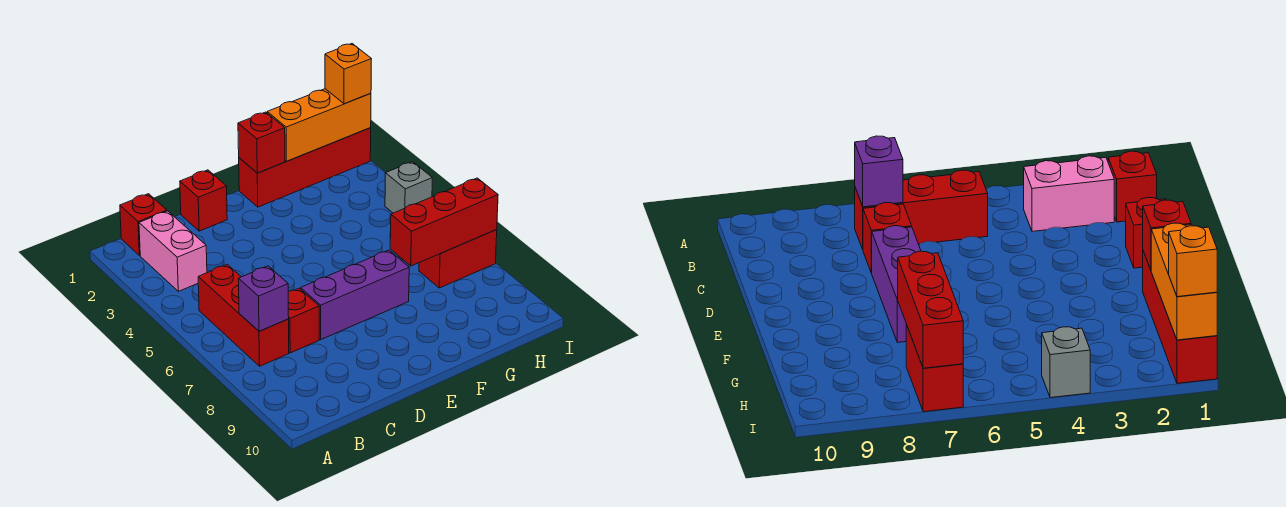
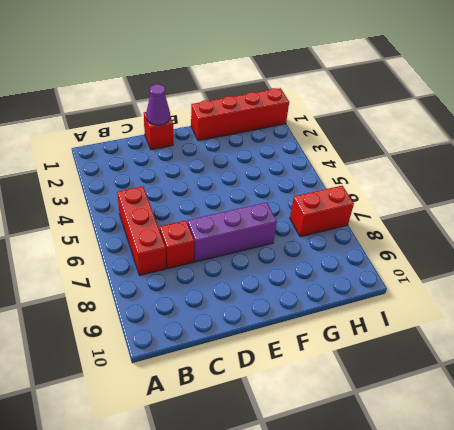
purple cone D1 level 2 -> none
none -> red brick B1 level 1
none -> pink brick B2:B3 level 1
none -> grey brick I4 level 1

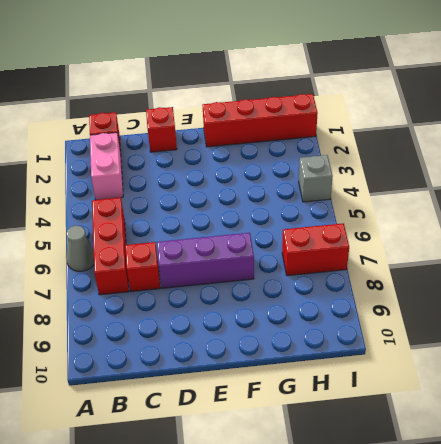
grey cone A6 level 1 -> none
none -> purple brick B7 level 2
none -> red brick F1 level 2
none -> orange brick G1:I1 level 2

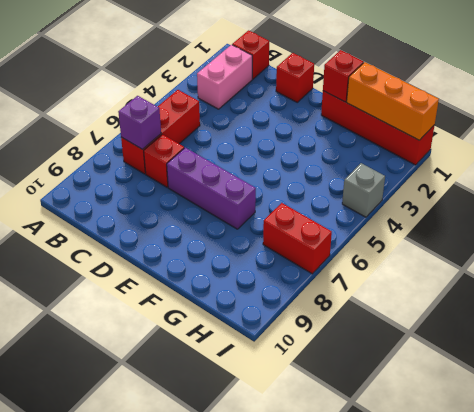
none -> red brick G7:I7 level 2
none -> orange brick I1 level 3

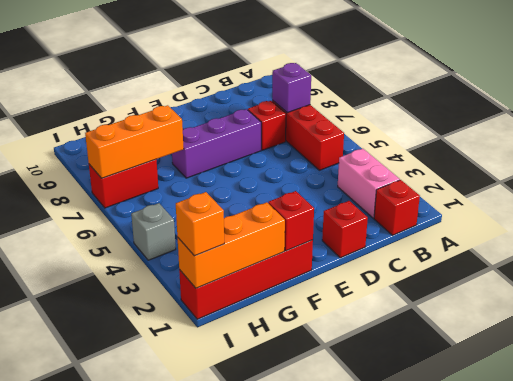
orange brick G7:I7 level 2 -> red brick G7:I7 level 2

